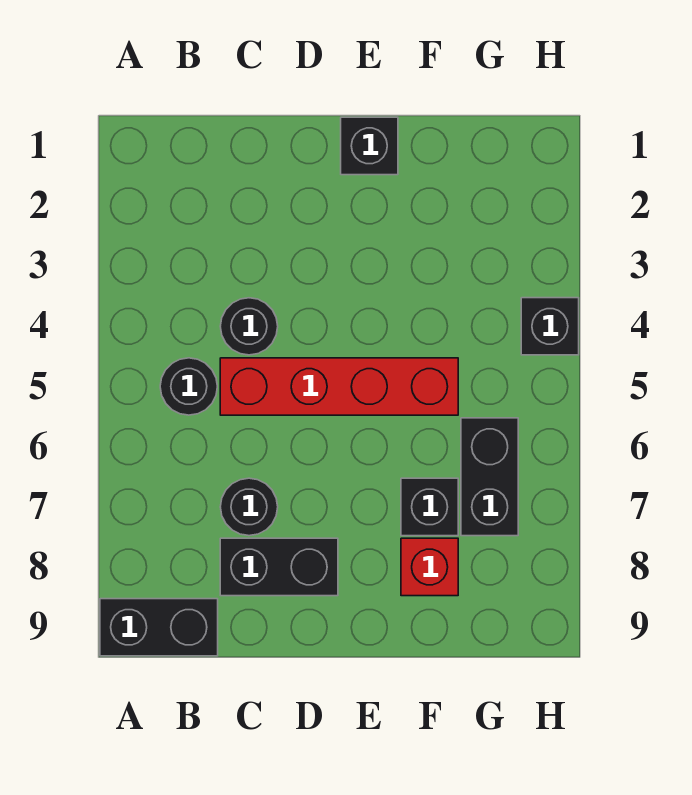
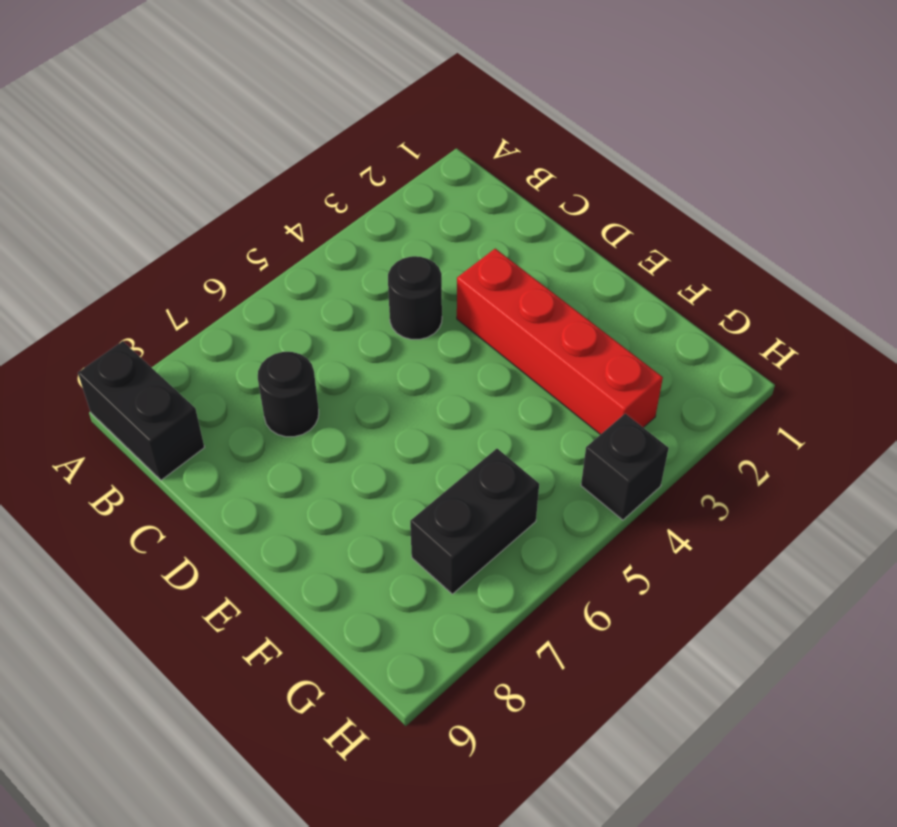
red brick D3:G3 level 1 -> red brick C5:F5 level 1
none -> black round brick B5 level 1
none -> black brick C8:D8 level 1

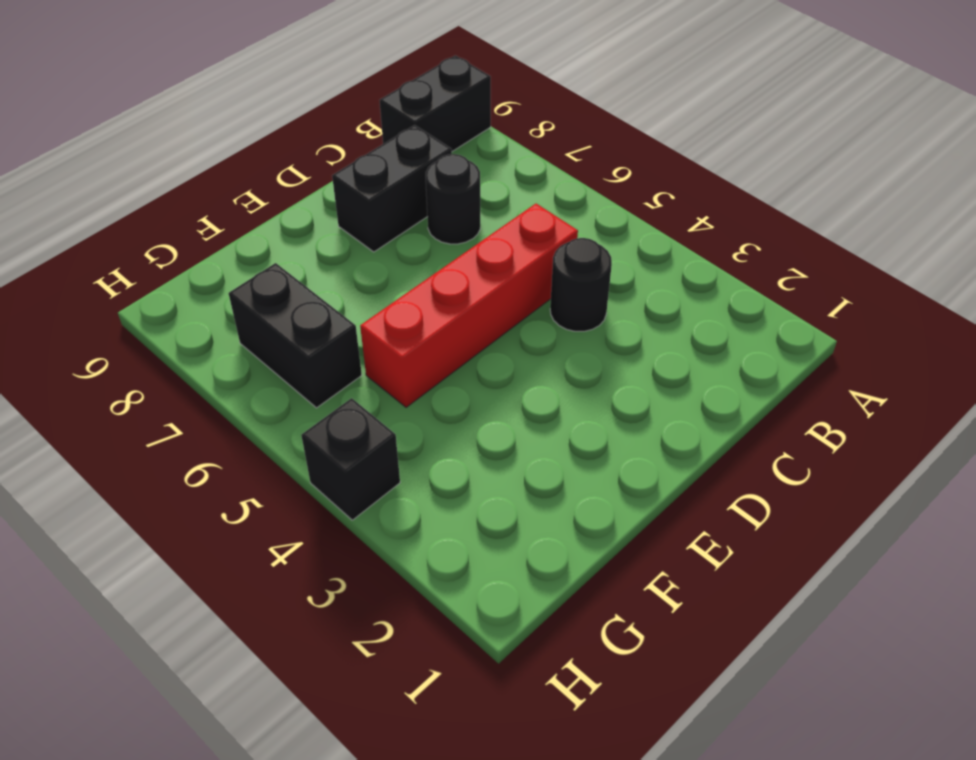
none -> black round brick B5 level 1
none -> black brick E1 level 1

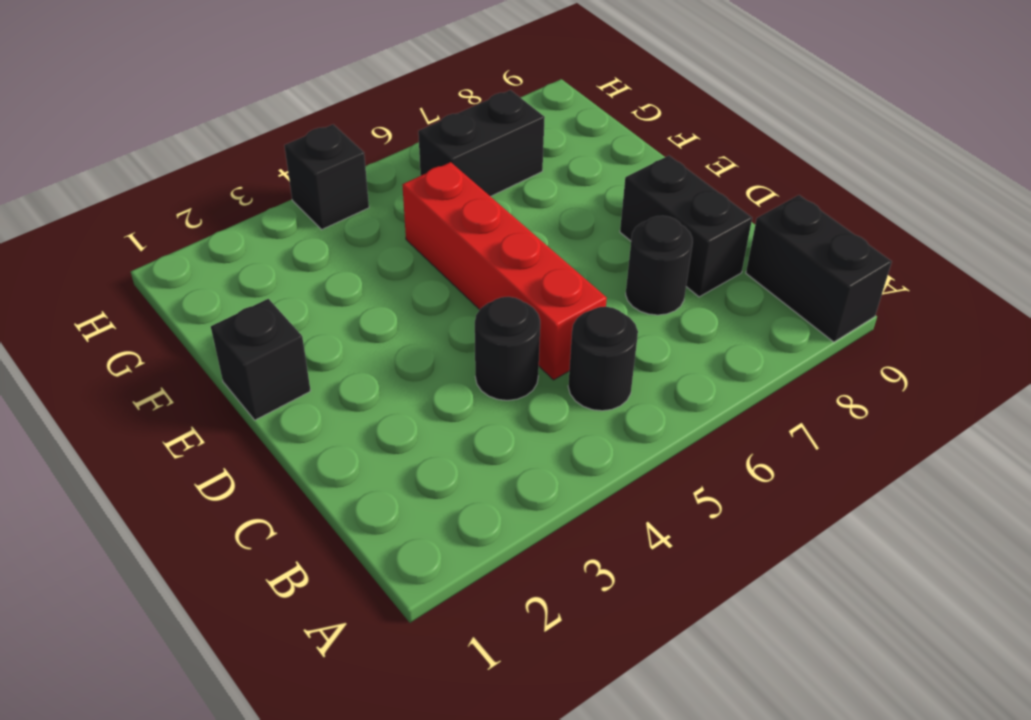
none -> black brick F7 level 1
none -> red brick F8 level 1

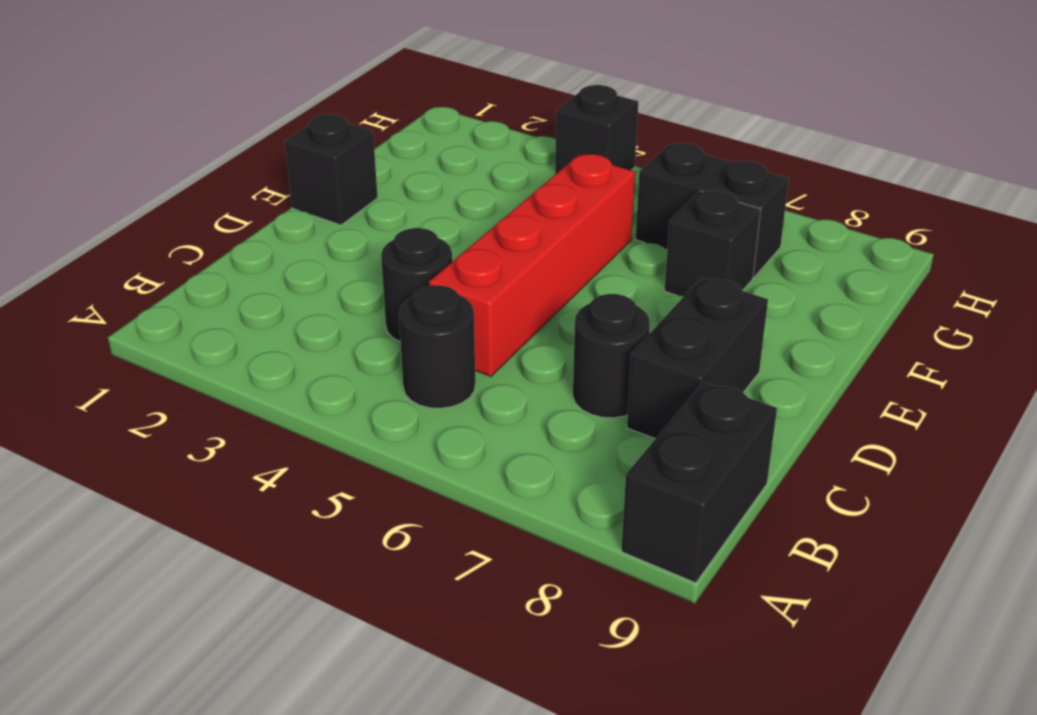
none -> red brick F8 level 1

